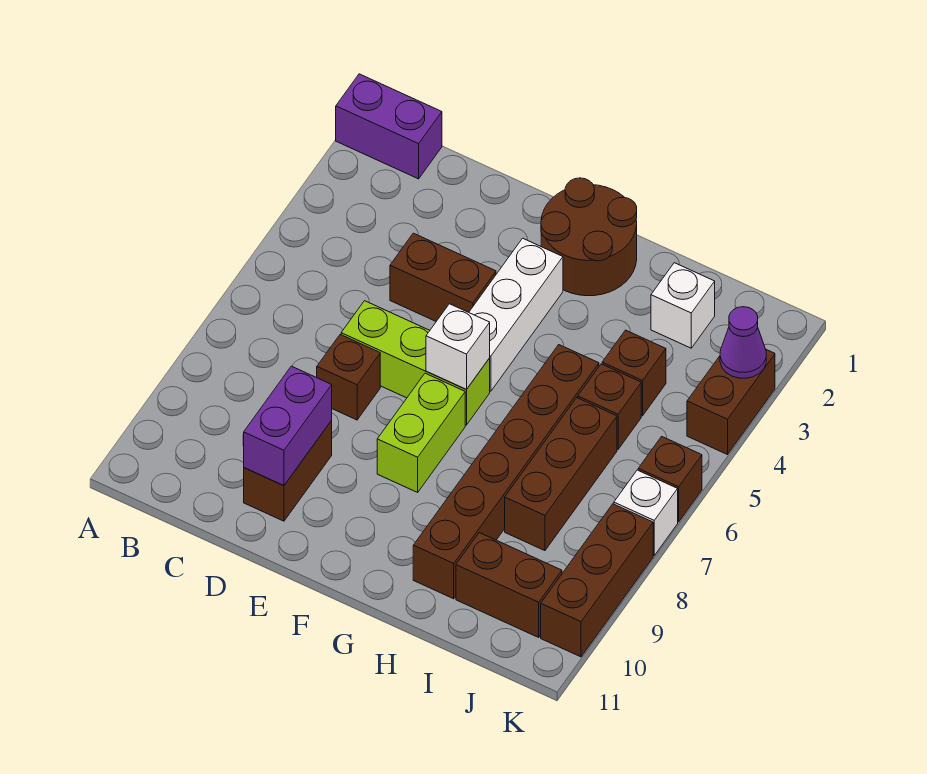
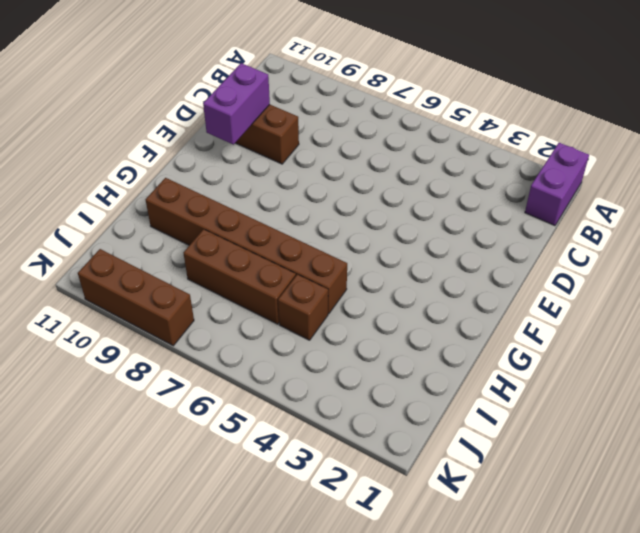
purple brick D10:E10 level 2 -> purple brick D9:D10 level 2
none -> brown brick D4:E4 level 1
none -> lime brick D6:F6 level 1
none -> brown brick D7 level 1

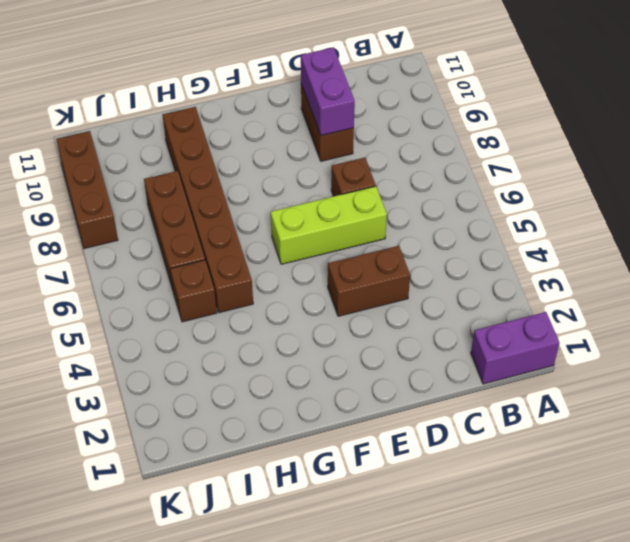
none -> brown round brick F1:G2 level 1
none -> white brick F3:F5 level 1
none -> lime brick F7:F8 level 1

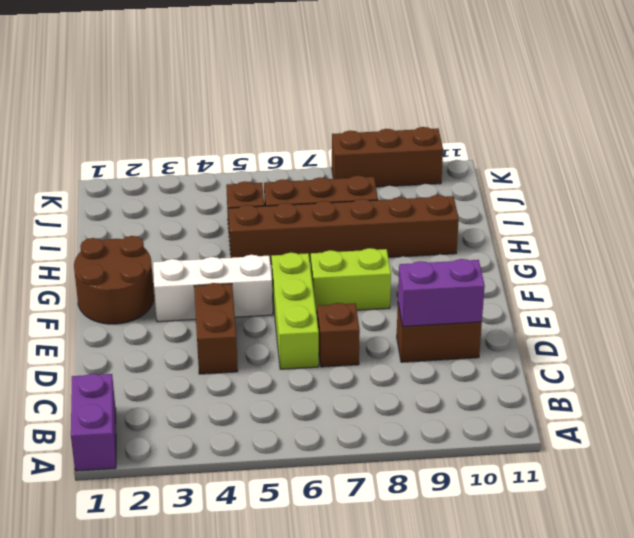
none -> white brick I2 level 1
none -> brown brick I4 level 1
none -> brown brick I10:J10 level 1

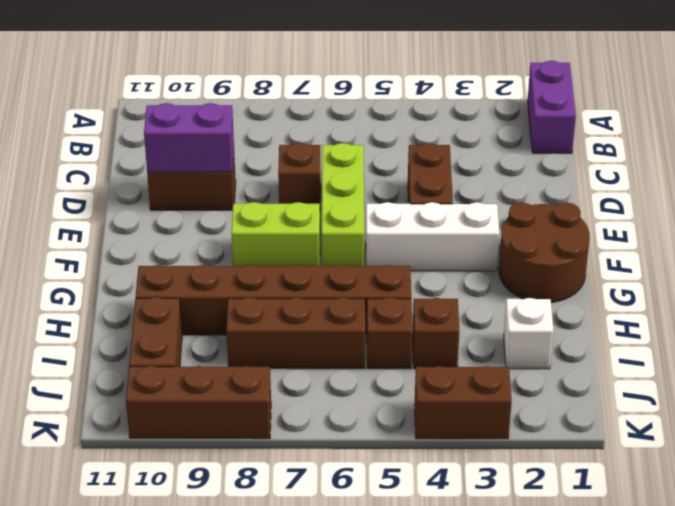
none -> brown brick K6 level 1
none -> white brick K7 level 1
none -> white brick F6 level 2

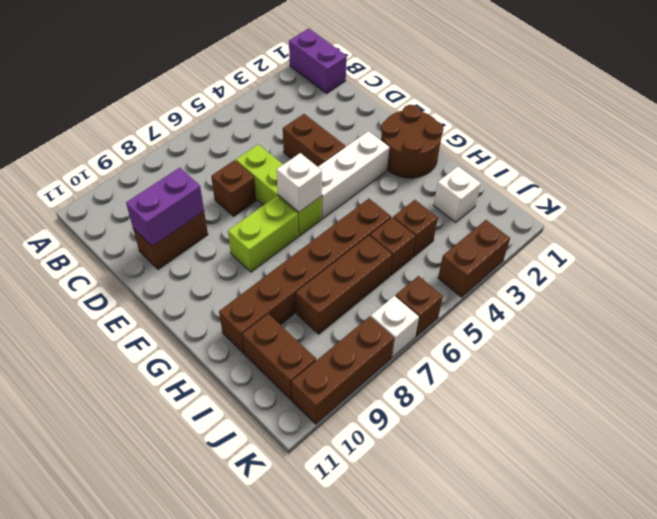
none -> purple cone K3 level 2

